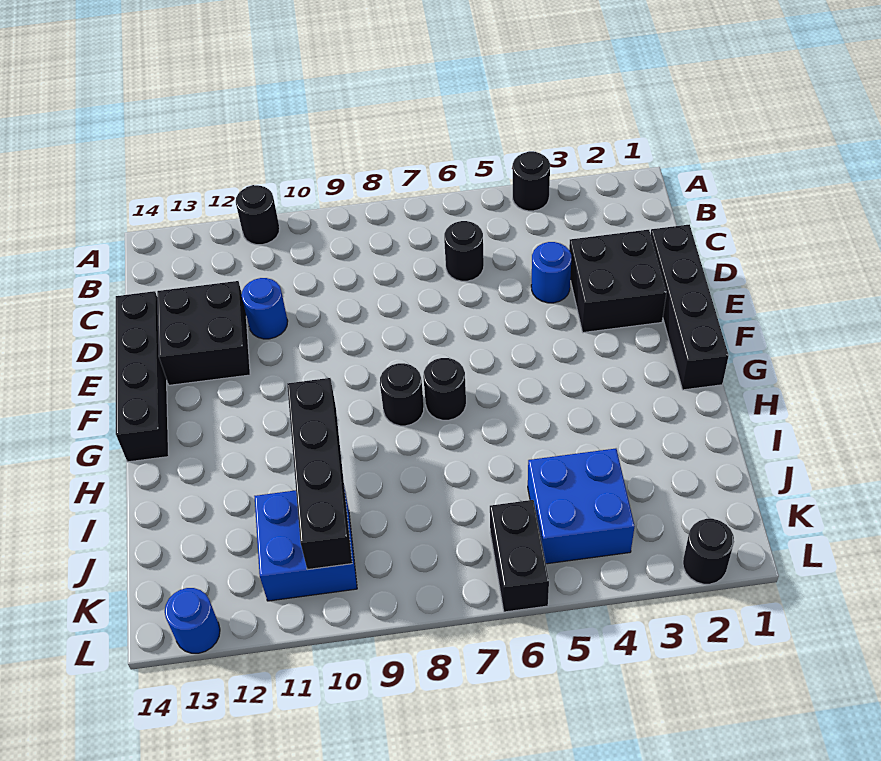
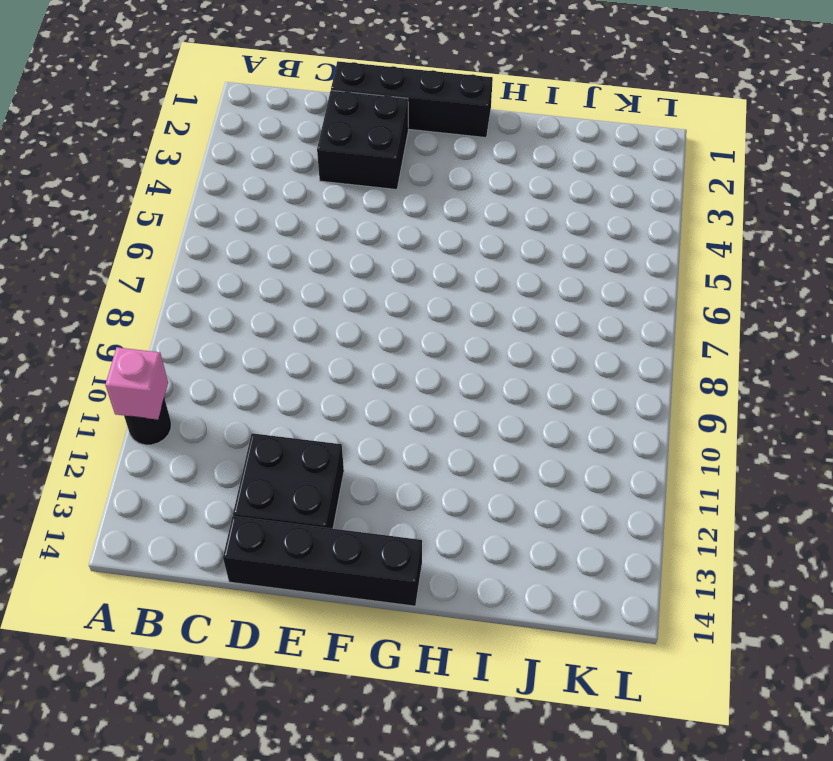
pink brick A11 level 2 -> none
none -> black round brick A4 level 1
none -> black round brick C6 level 1
none -> blue round brick D4 level 1

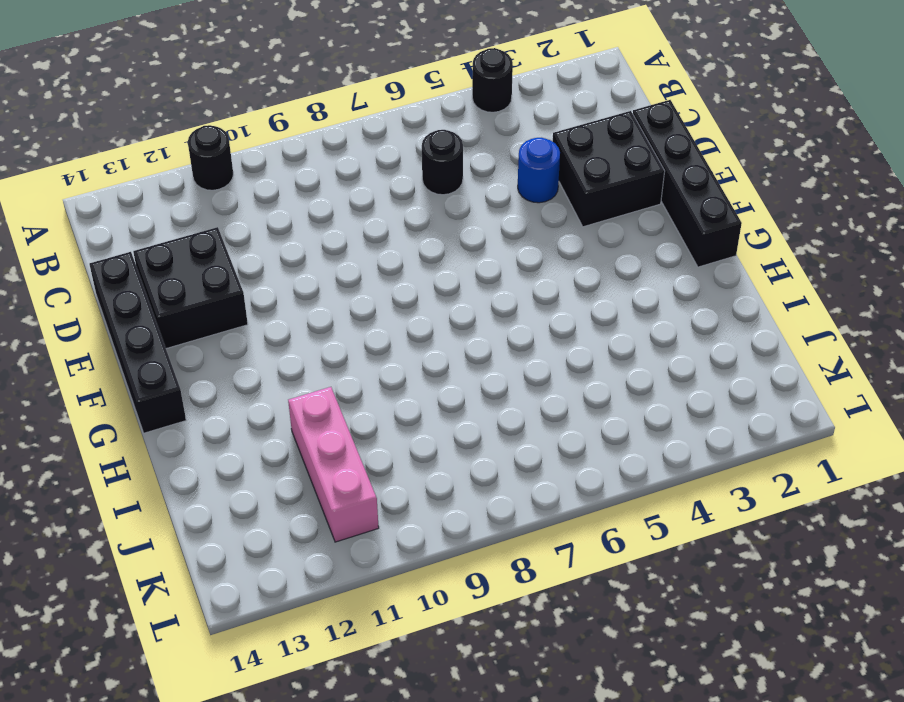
pink brick I11:K11 level 1 -> blue brick J10:K11 level 1
none -> blue round brick D11 level 1
none -> black round brick G7 level 1
none -> black round brick G8 level 1

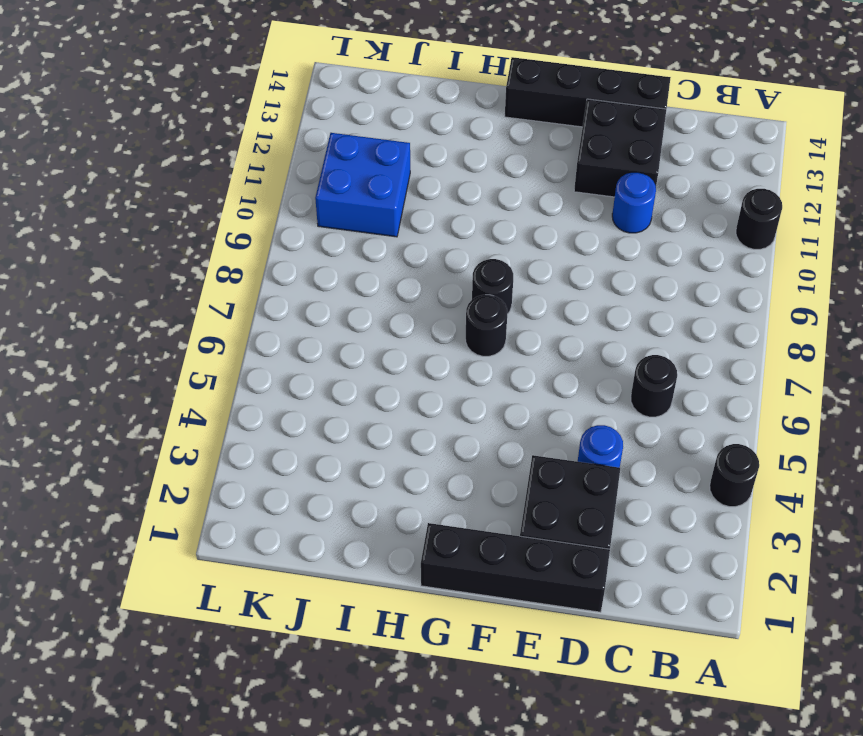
none -> blue brick J4:K5 level 1
none -> black brick K6:L6 level 1
none -> black round brick L2 level 1

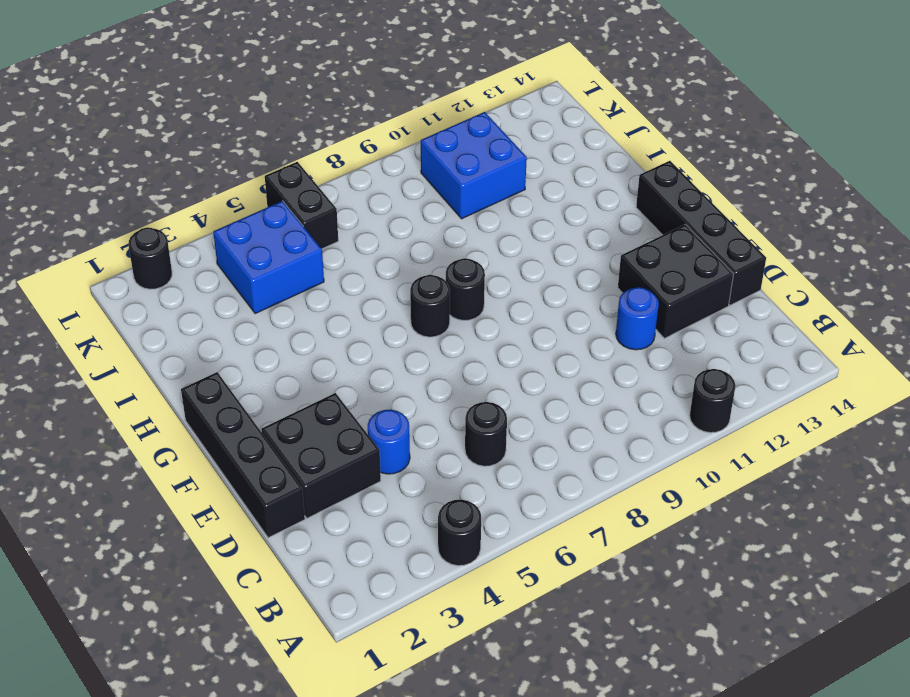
none -> blue round brick L13 level 1
none -> black brick H10:K10 level 2

